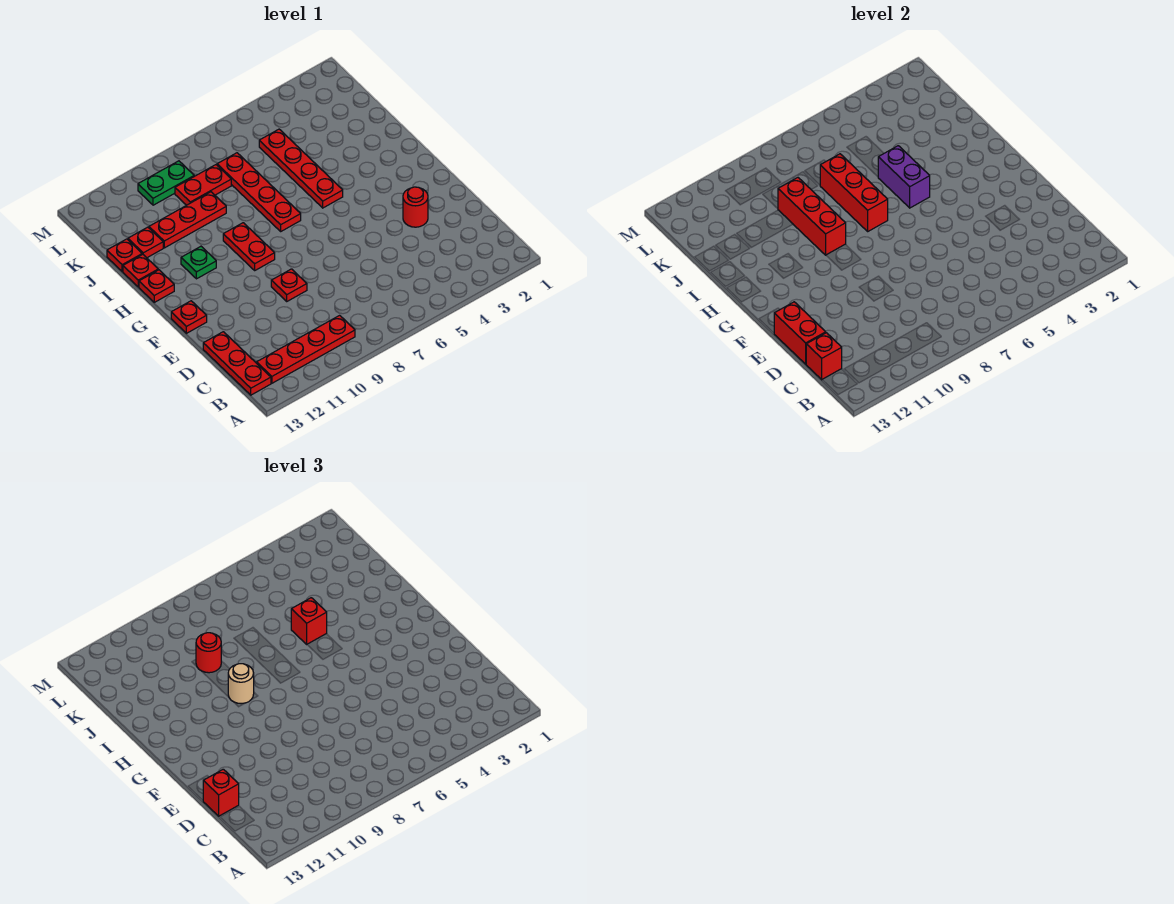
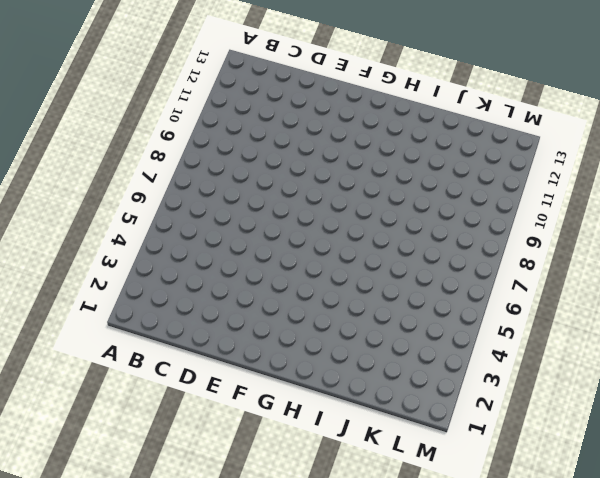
none -> red plate B9:B12 level 1
none -> red plate B13:D13 level 1
none -> red round brick E3 level 1

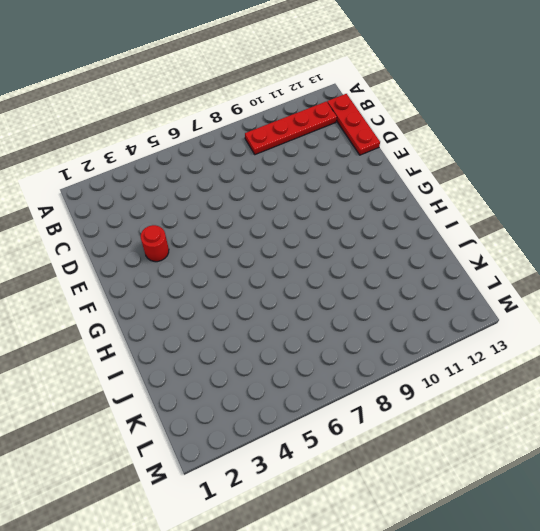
none -> red plate E9 level 1
none -> red plate F13 level 1
none -> red plate G9:H9 level 1

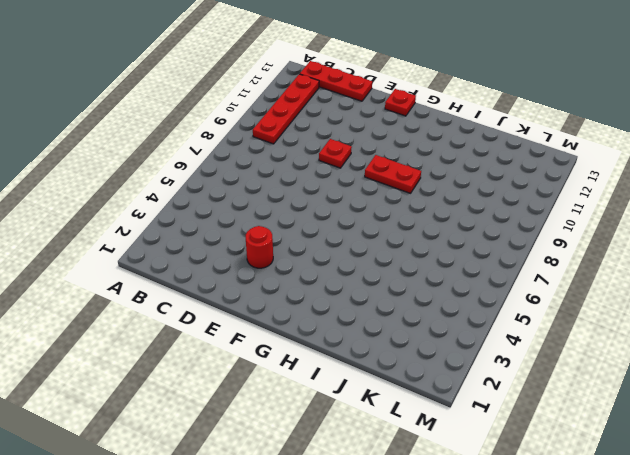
none -> red plate H5:K5 level 1
none -> red plate H7:K7 level 1
none -> green plate H11 level 1

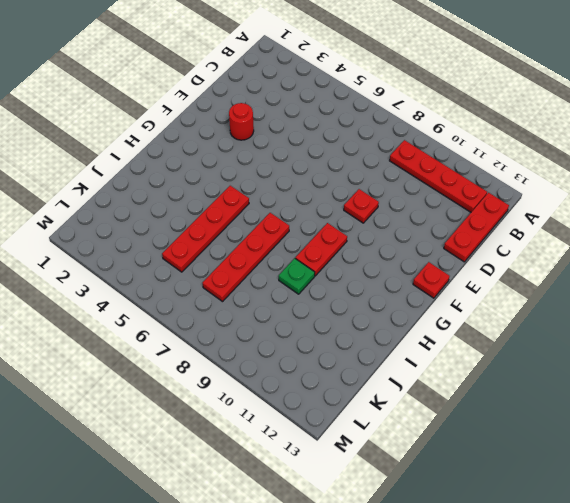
green plate I9 level 1 -> green plate H11 level 1
none -> red plate H13 level 1
none -> red plate I13 level 1
none -> red plate J9:J11 level 1

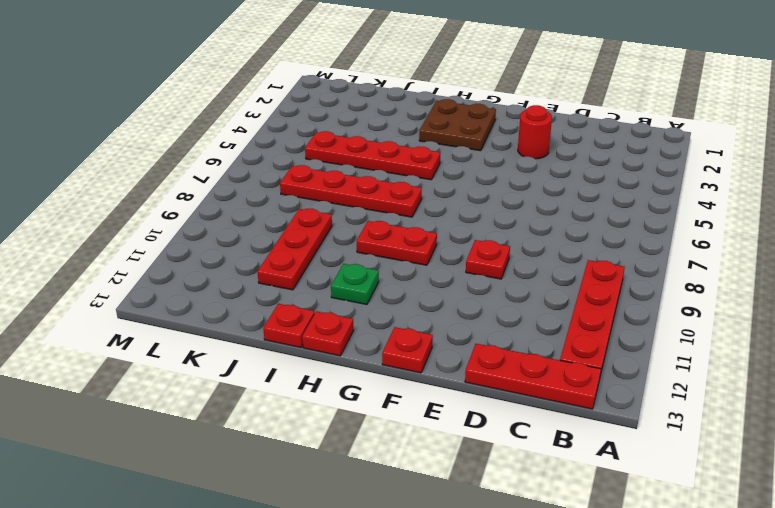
brown plate G2:H3 level 1 -> none
none -> red plate J12 level 1
none -> red plate J13 level 1
none -> red plate K8:K9 level 1

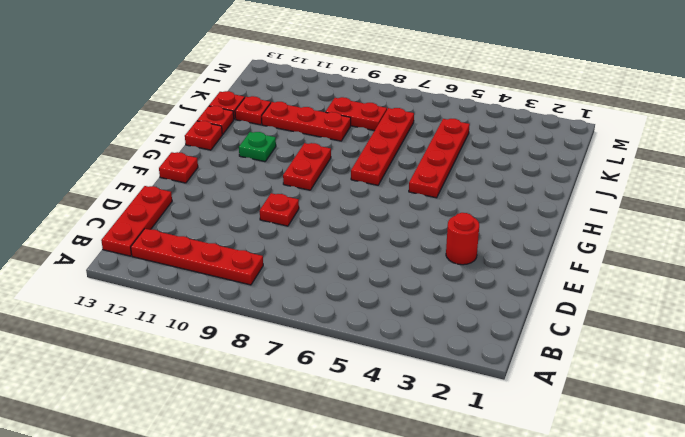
none -> green plate L9:L10 level 1
none -> red brick C13 level 2
none -> red brick D13:E13 level 2

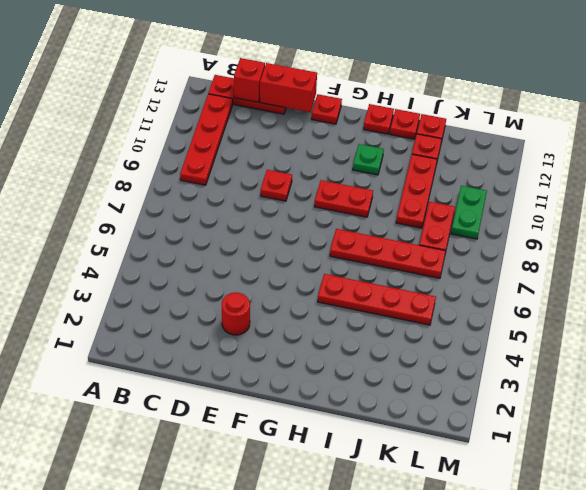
none -> purple brick H5:I5 level 2
none -> red brick H7:J7 level 2
none -> red brick H9:J9 level 2

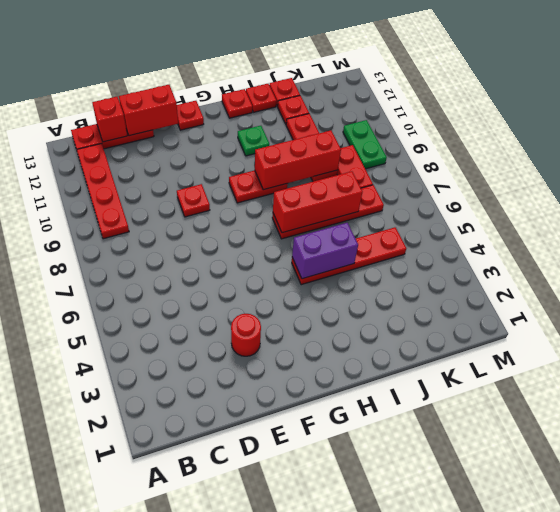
none -> red brick D13 level 3
none -> tan round brick H9 level 3
none -> red brick I5 level 3

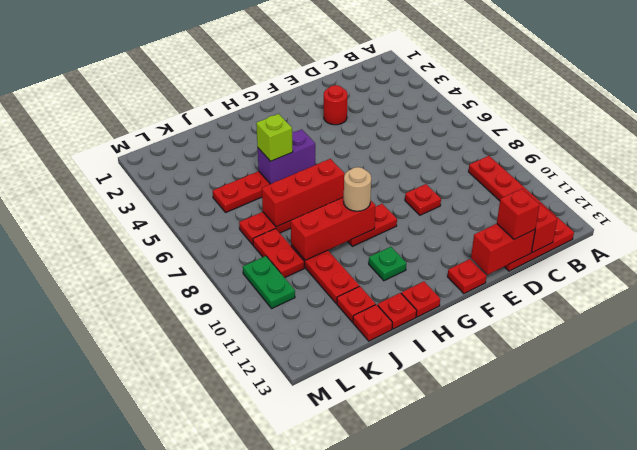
lime brick I5 level 3 -> red brick I5 level 3
none -> red round brick J9 level 3

